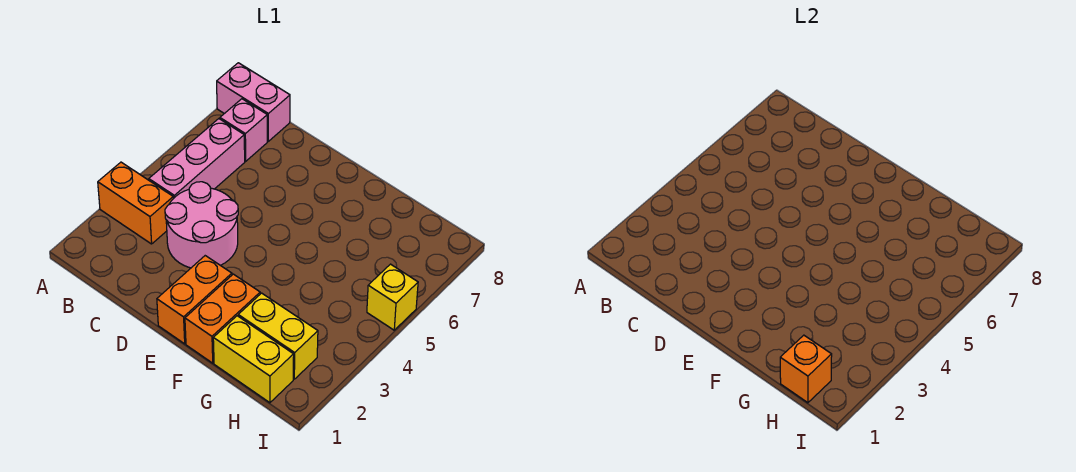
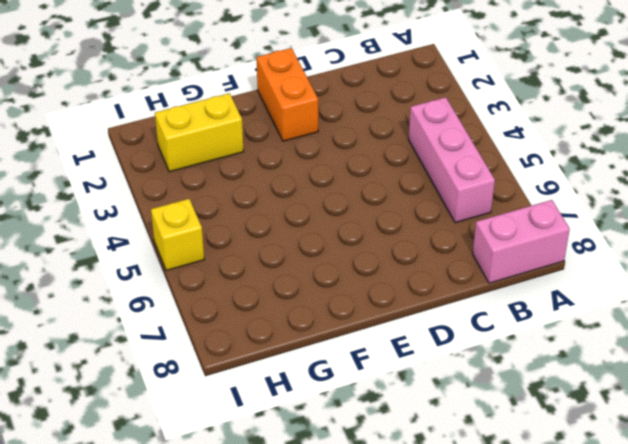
none -> orange brick A3:B3 level 1
none -> pink brick B7 level 1

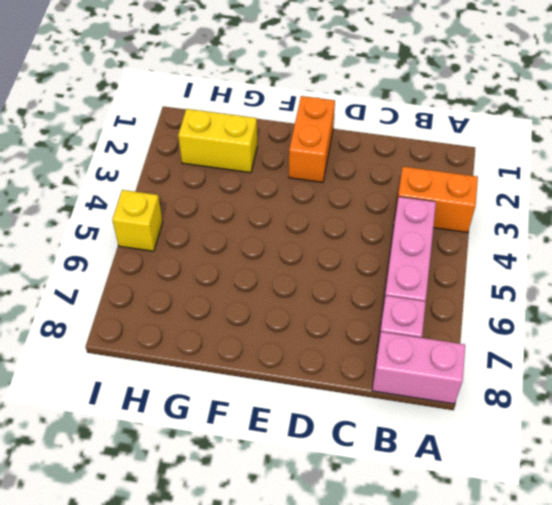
none -> pink round brick C3:D4 level 1
none -> orange brick F1:F2 level 1

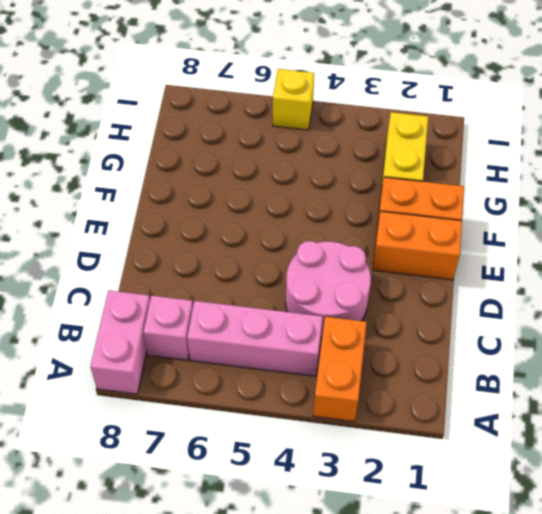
none -> yellow brick G1:H1 level 1
none -> orange brick H1 level 2

